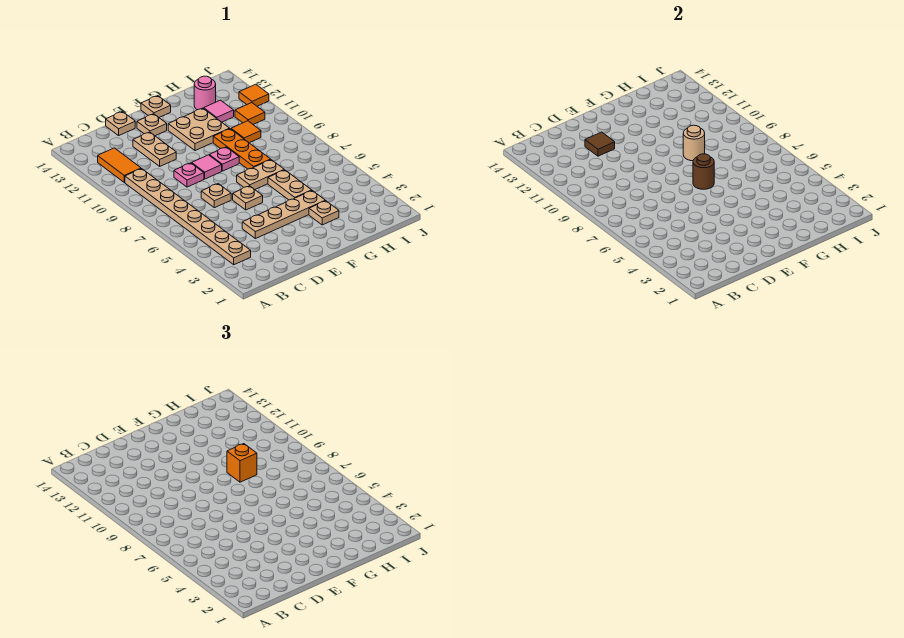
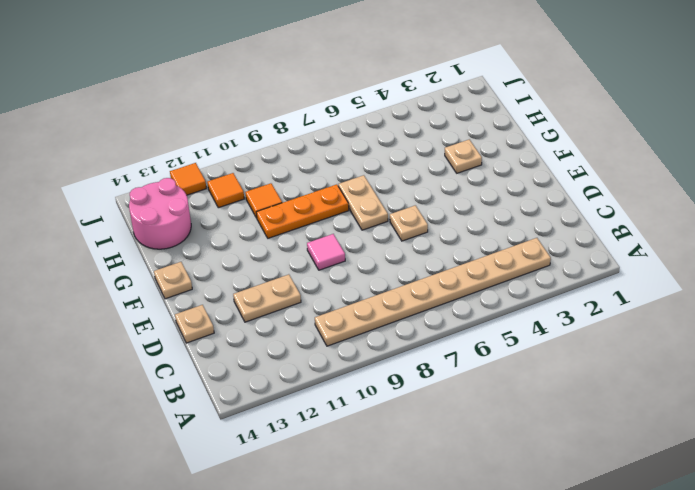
pink round brick H13:I14 level 1 -> pink round brick H13 level 1
none -> orange tile B11:B12 level 1
none -> tan plate D4:G4 level 1
none -> tan plate D7 level 1

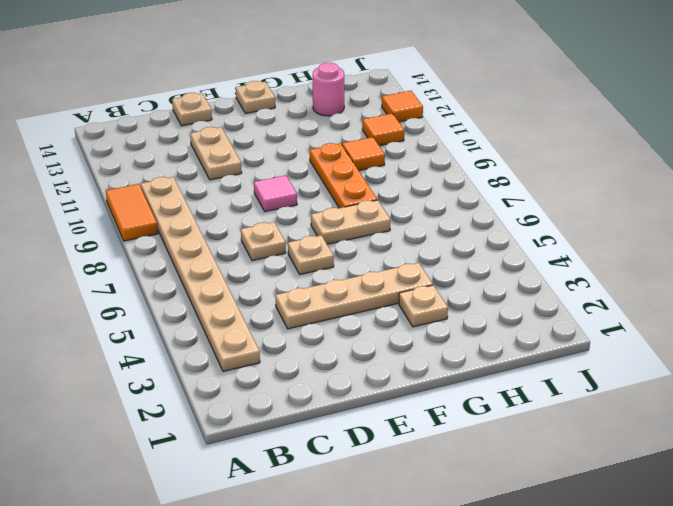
orange tile A9:A10 level 1 -> orange tile B11:B12 level 1
none -> pink plate D9 level 1
none -> tan plate E13 level 1
none -> pink plate F9 level 1

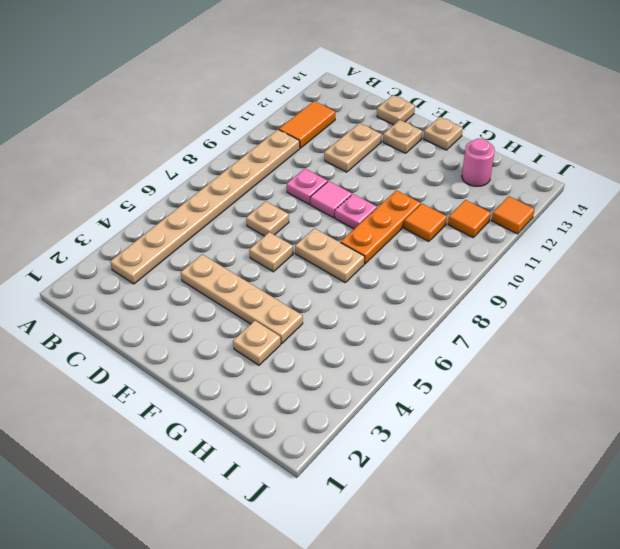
none -> tan plate F11:G12 level 1
none -> tan plate G5:G6 level 1
none -> pink tile H12 level 1

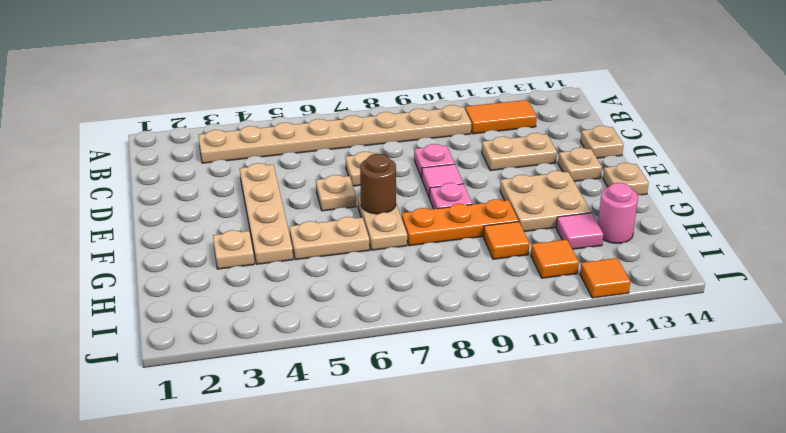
none -> brown tile D12 level 2
none -> tan round brick G9 level 2
none -> orange brick G9 level 3

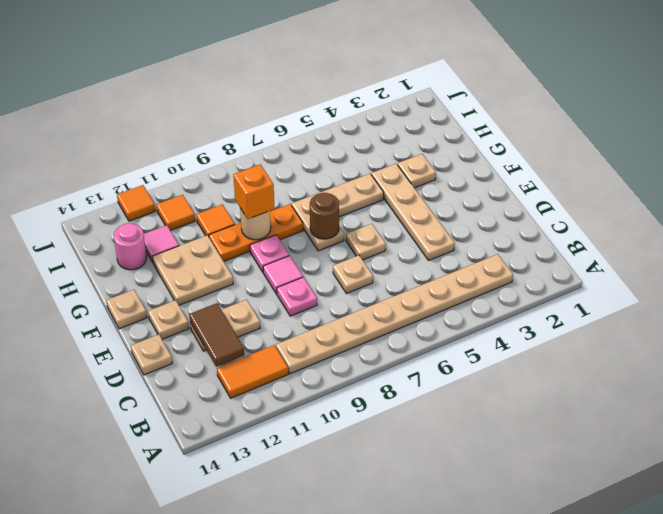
brown tile C12:D12 level 2 -> brown tile D12 level 2

